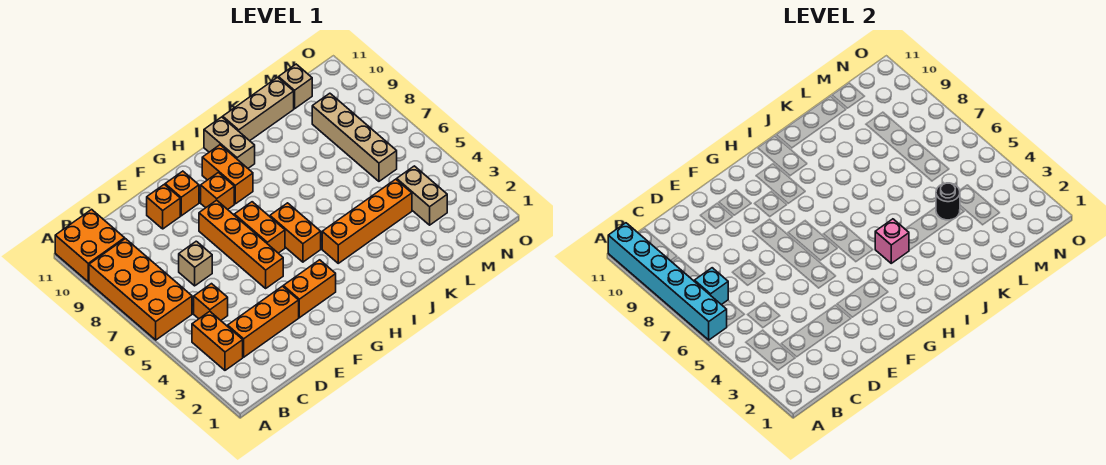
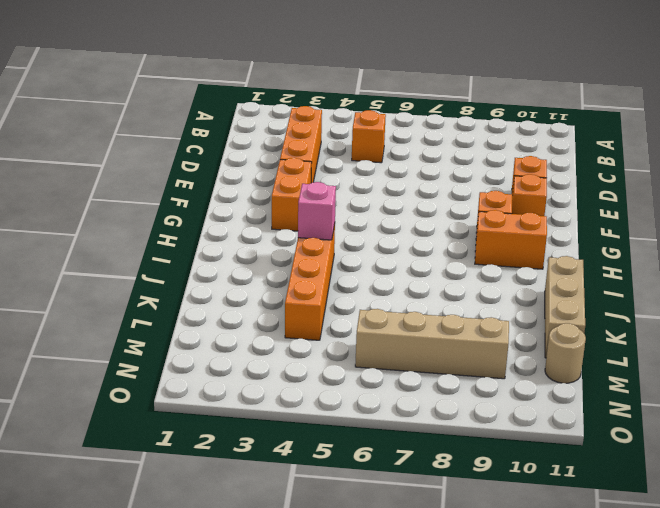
tan round brick M11 level 1 -> tan brick M11 level 1
none -> orange brick A6:B9 level 1
none -> orange brick A10:B11 level 1
none -> orange brick B3:B4 level 1

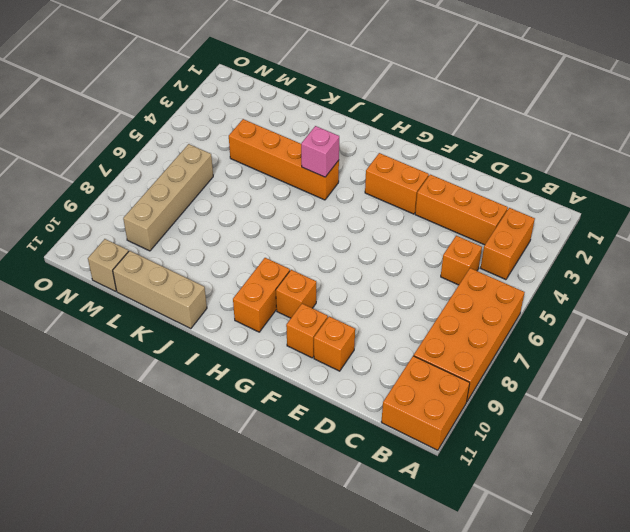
none -> tan brick D7 level 1
none -> orange brick F5:F8 level 1
none -> orange brick G6:G7 level 1

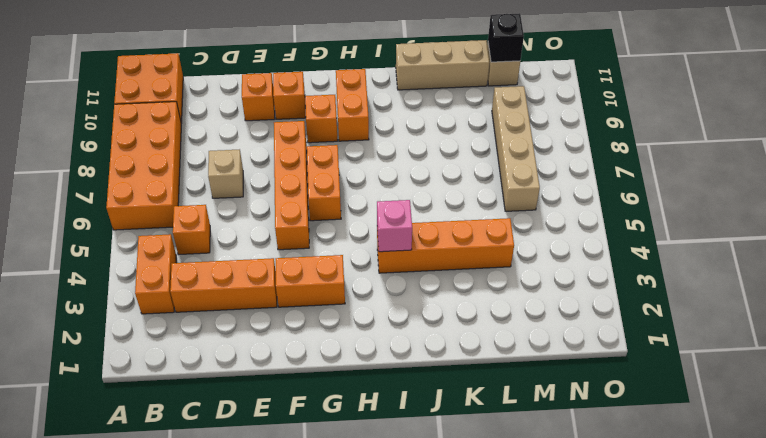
black brick M11 level 2 -> none
none -> orange brick H5:H6 level 1
none -> tan brick I10:I11 level 1
none -> tan brick M3:M4 level 1

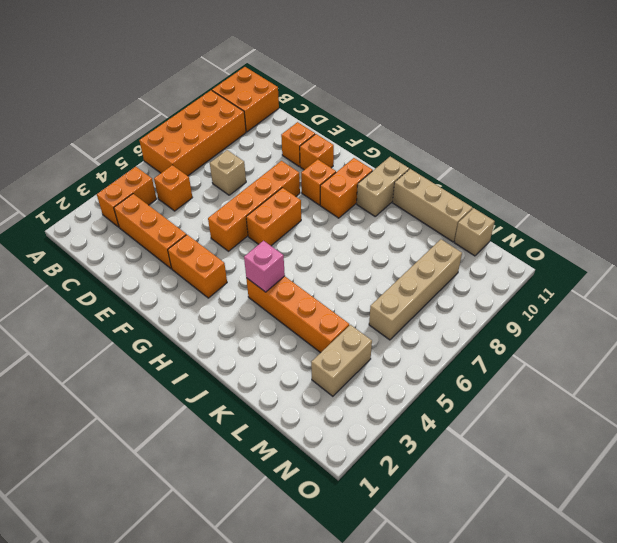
none -> orange brick H5:H6 level 1
none -> cyan brick A6:A11 level 2
none -> cyan brick B7 level 2

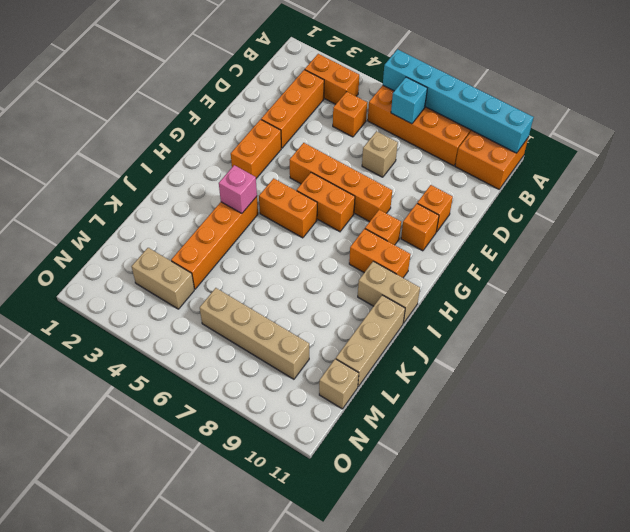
none -> black round brick L4 level 2

